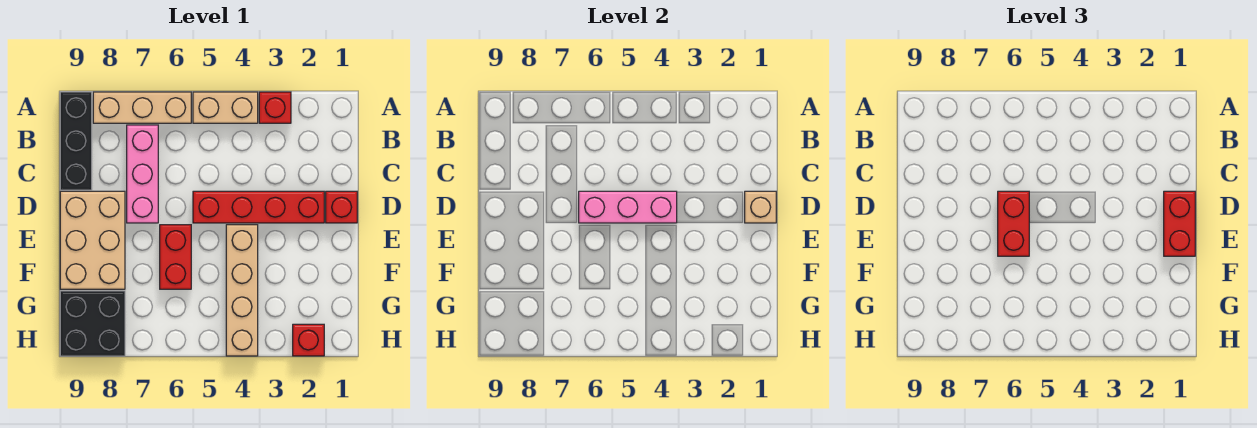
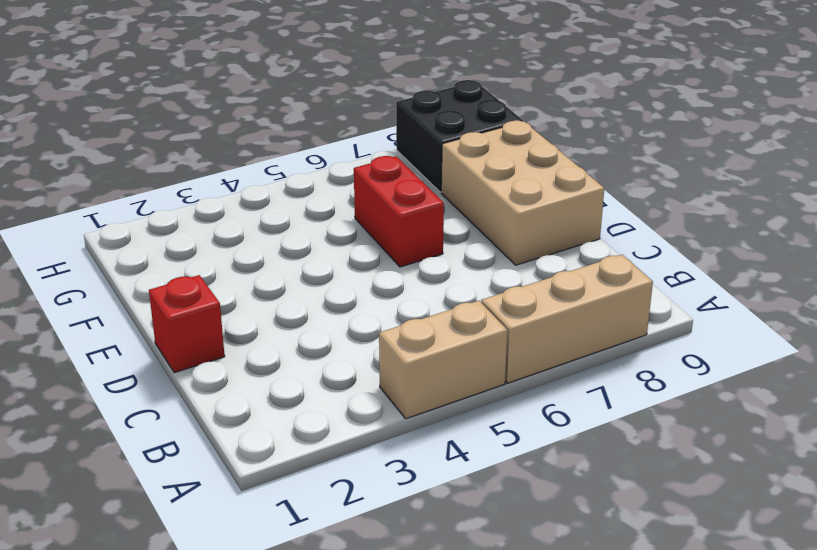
none -> red brick A3 level 1
none -> black brick A9:C9 level 1
none -> pink brick B7:D7 level 1

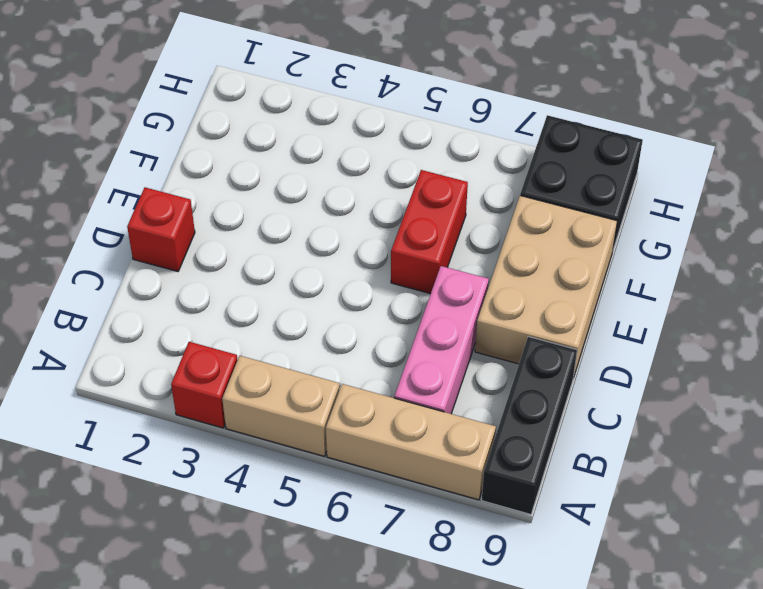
none -> red brick D2:D5 level 1
none -> tan brick E4:H4 level 1
none -> red brick H2 level 1

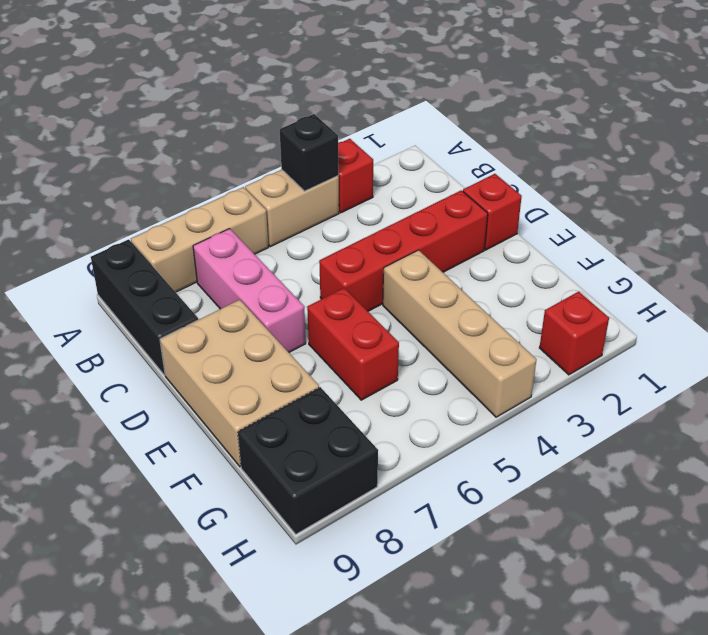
black brick A4 level 2 -> none
none -> tan brick D1 level 2
none -> pink brick D4:D6 level 2
none -> red brick D1:E1 level 3

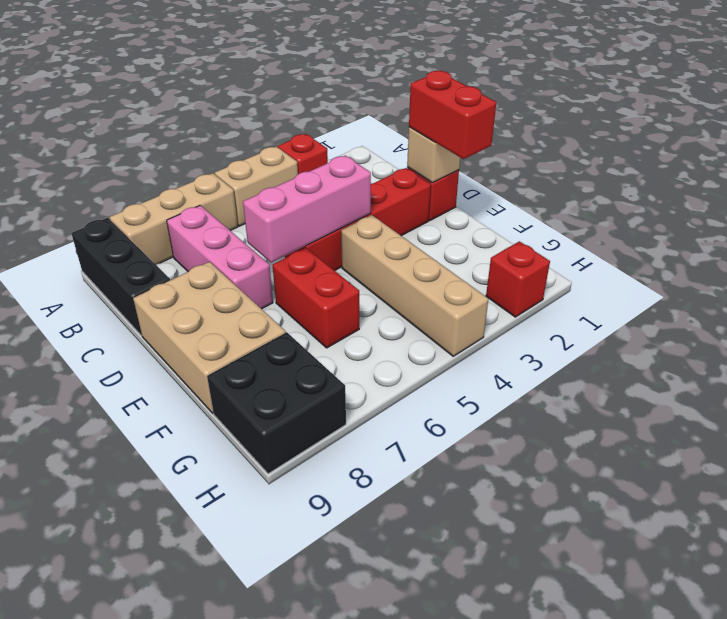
none -> red brick D6:E6 level 3

